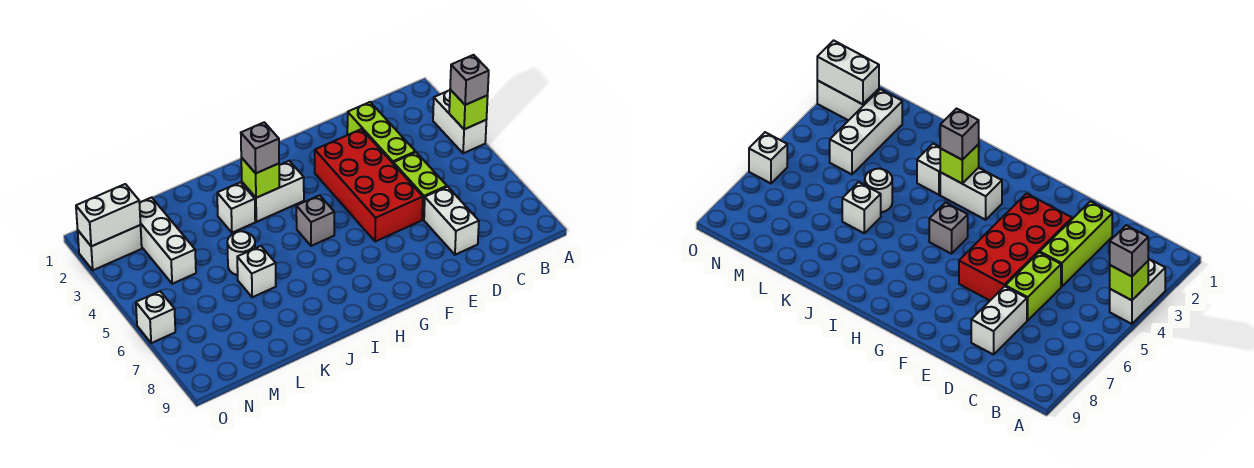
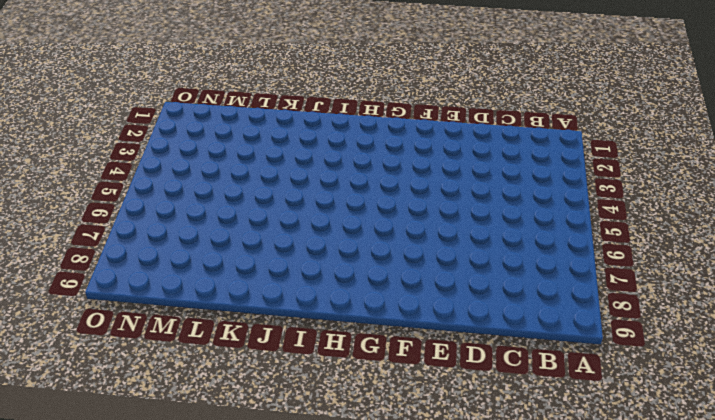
none -> white brick A3:A4 level 1
none -> lime brick D2:D4 level 1
none -> lime brick D5:D6 level 1

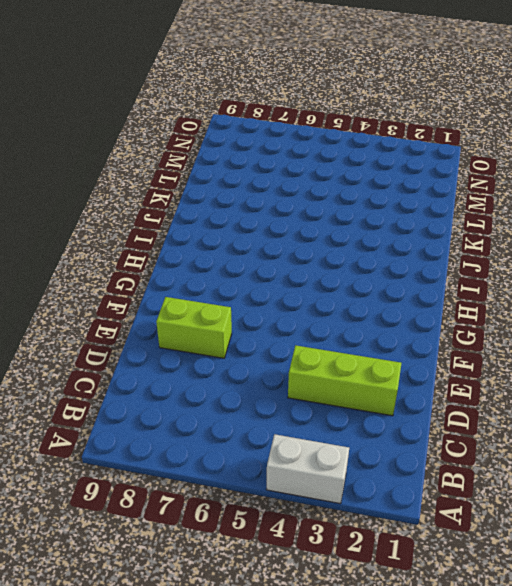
lime brick E7:E8 level 1 -> lime brick D5:D6 level 1
none -> white brick D7:D8 level 1
none -> red brick E3:F6 level 1
none -> white brick H3:I3 level 1

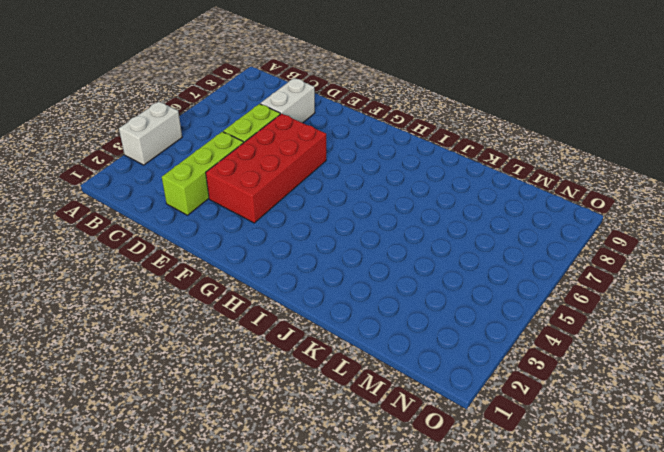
none -> white brick H3:I3 level 1
none -> grey brick H5 level 1
none -> white brick J3 level 1

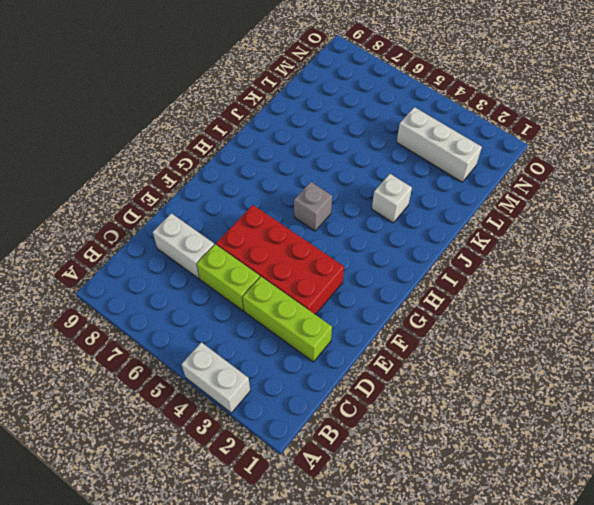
none -> white brick H3:I3 level 1
none -> white round brick K5 level 1
none -> white brick K6 level 1

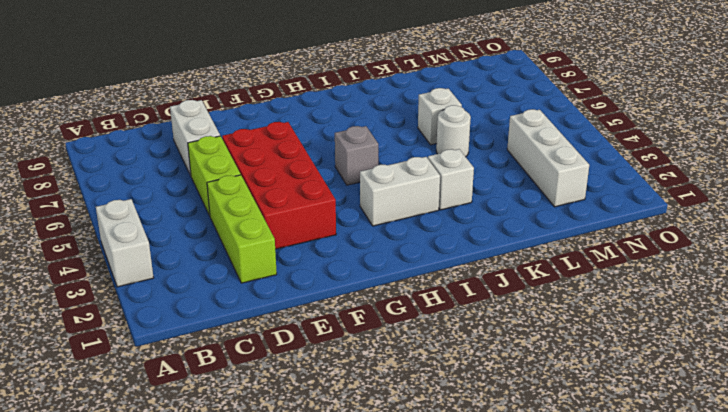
none -> white brick N2:O2 level 1
none -> white brick O6 level 1
none -> lime brick A4 level 2

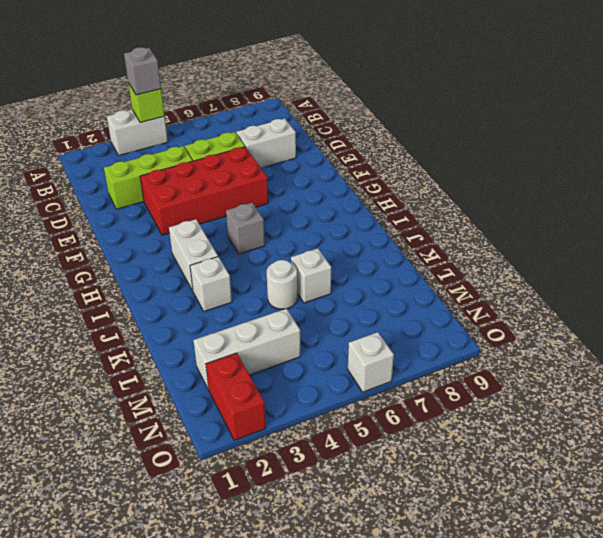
red brick N2:O2 level 1 -> white brick N2:O2 level 1
none -> lime brick I3 level 2
none -> white brick N2:O2 level 2
none -> grey brick I3 level 3

